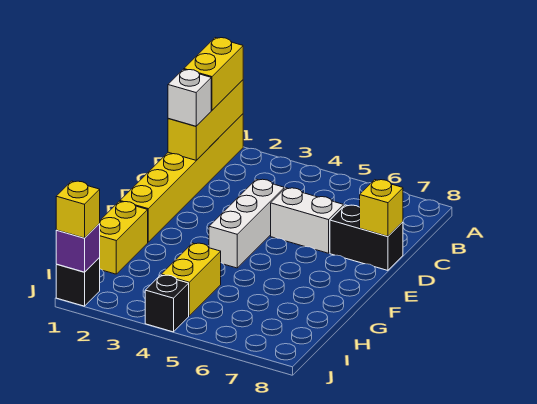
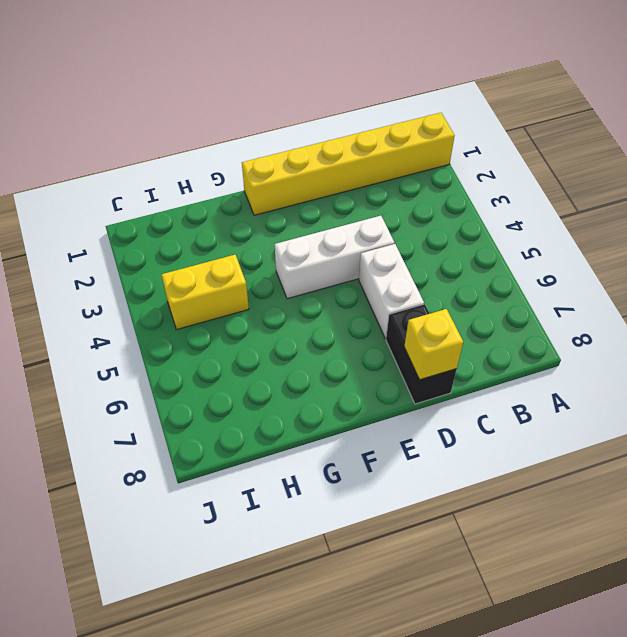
none -> yellow brick G1:H1 level 1
none -> black brick J1 level 1
none -> black brick J4 level 1

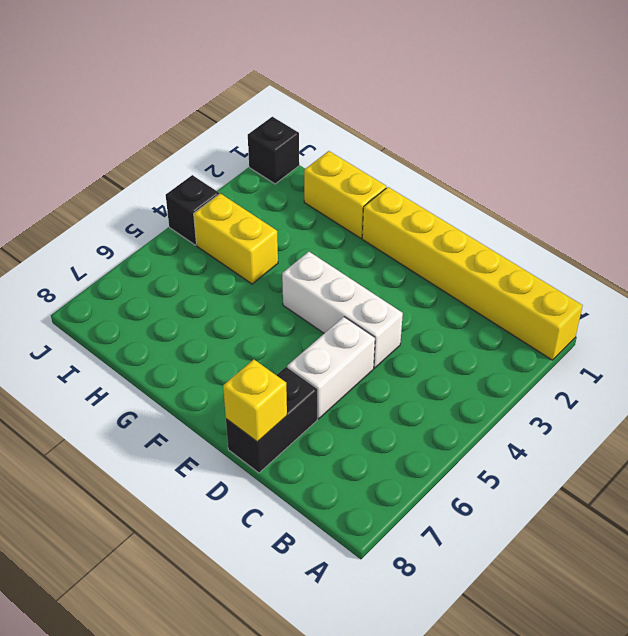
none -> yellow brick A1:C1 level 2
none -> purple brick J1 level 2
none -> yellow brick A1:B1 level 3

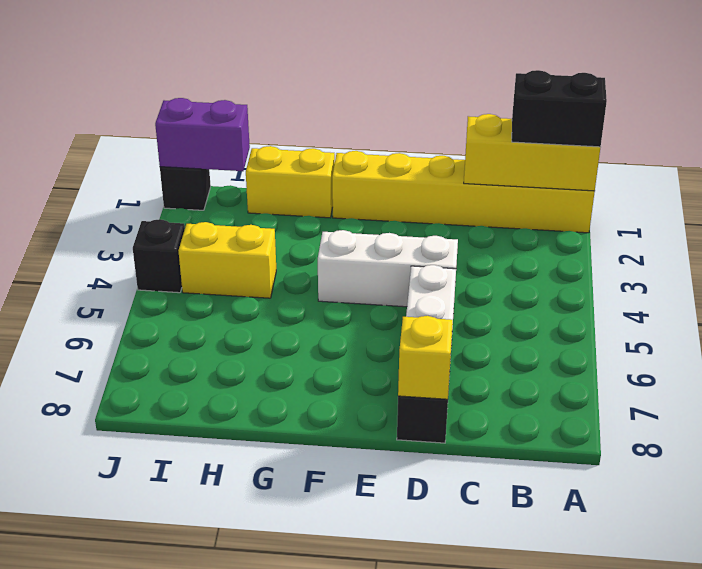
black brick A1:B1 level 3 -> yellow brick A1:B1 level 3
purple brick I1:J1 level 2 -> purple brick J1 level 2
none -> white brick C1 level 3
none -> yellow brick J1 level 3

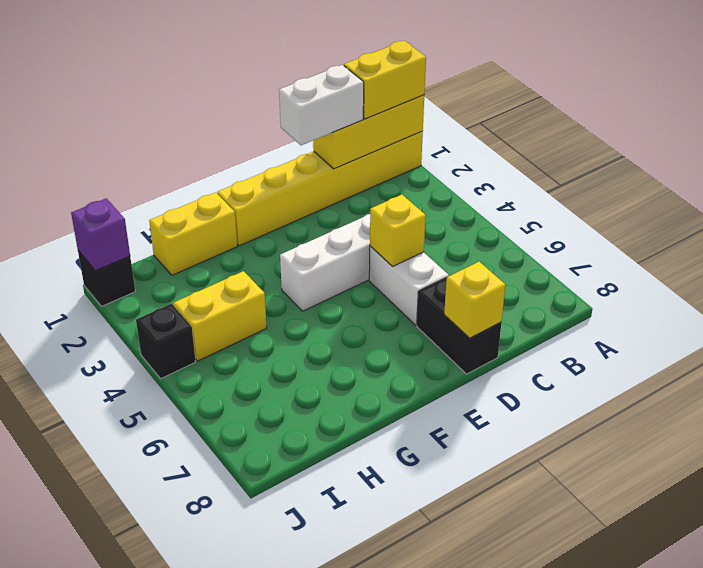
white brick C1:D1 level 3 -> white brick C1 level 3
yellow brick D5 level 2 -> yellow brick J1 level 3

